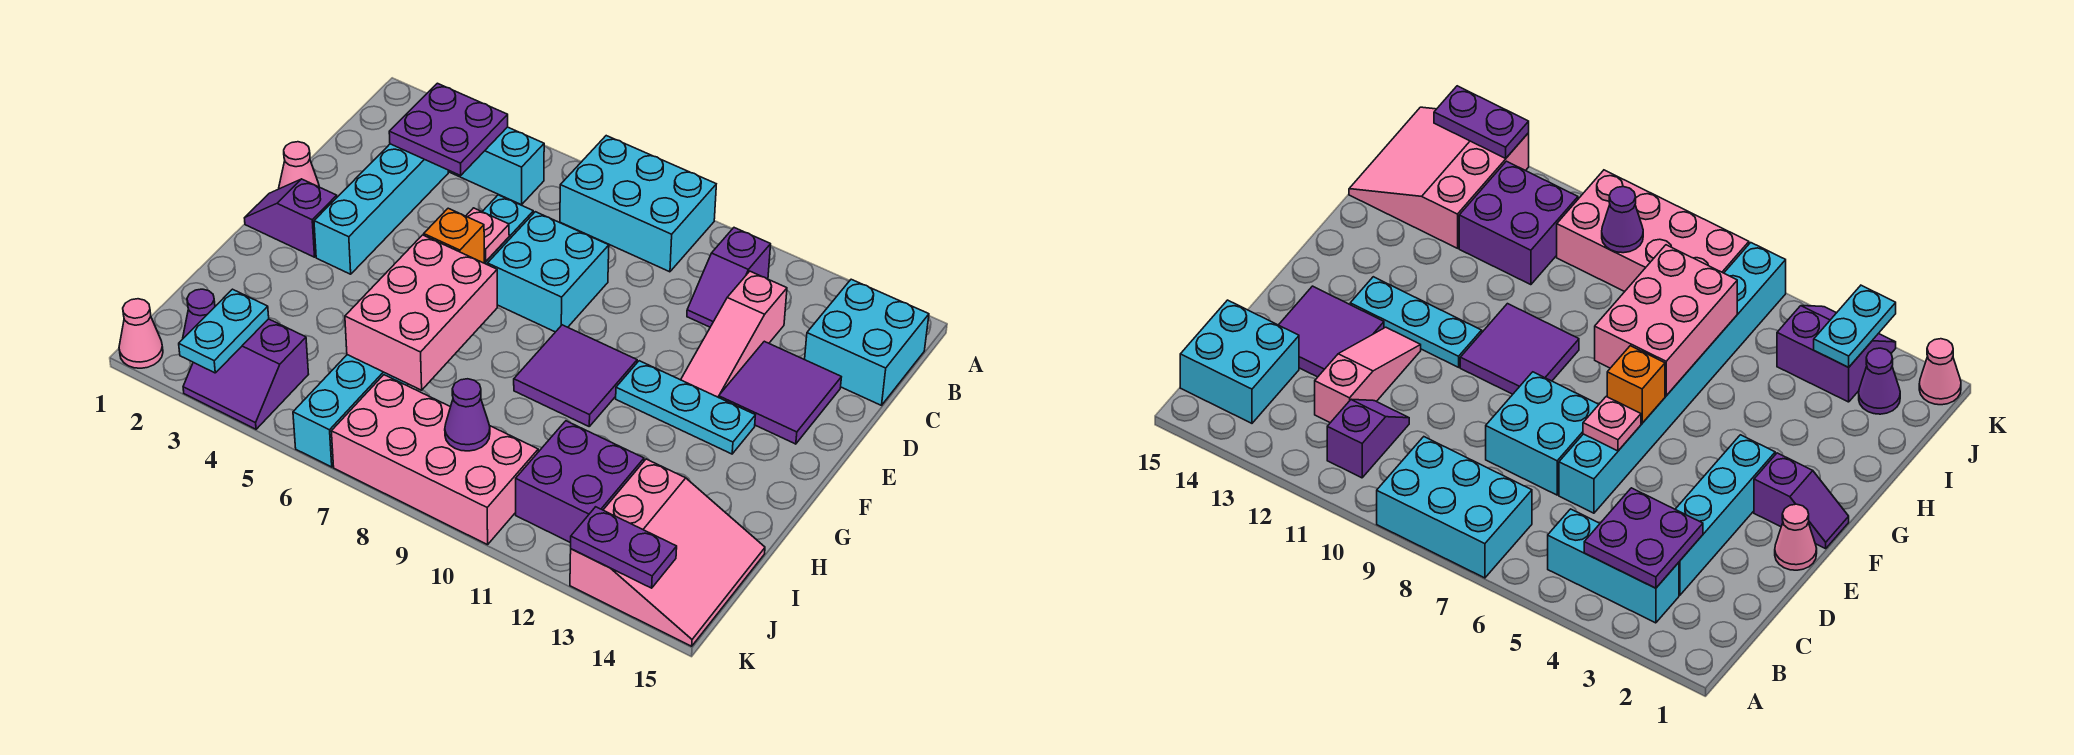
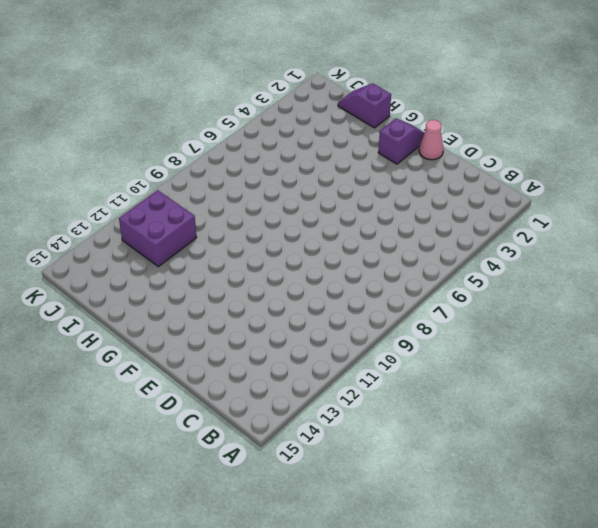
purple slope H1:I1 level 1 top H -> purple slope B11:C11 level 1 top B
none -> cyan brick A7:B9 level 1
none -> cyan brick B3:B5 level 1
none -> cyan brick B14:C15 level 1

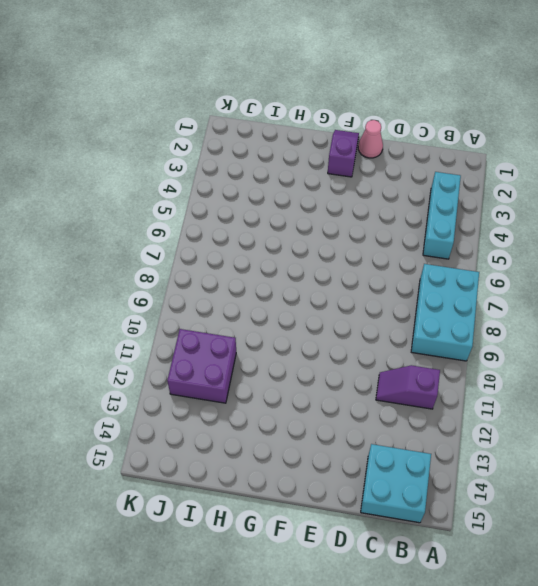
none -> cyan brick C3:F3 level 1
none -> pink slope C12:E12 level 1 top C
none -> cyan brick D6:K6 level 1

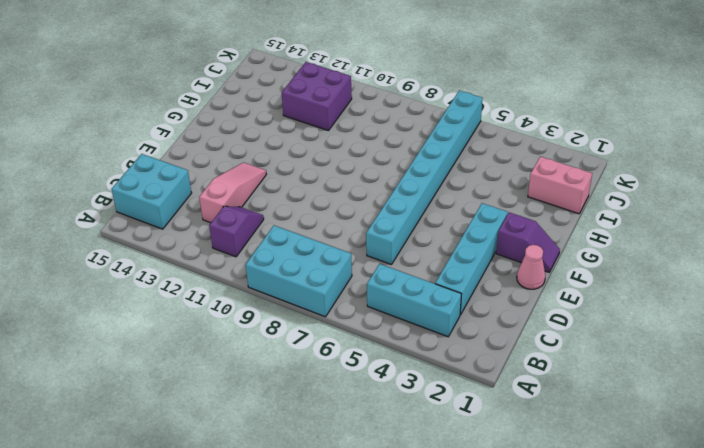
pink brick I1:I2 level 1 -> none
none -> cyan brick D7:E8 level 1
none -> purple tile D13:E14 level 1
none -> purple tile F9:G10 level 1

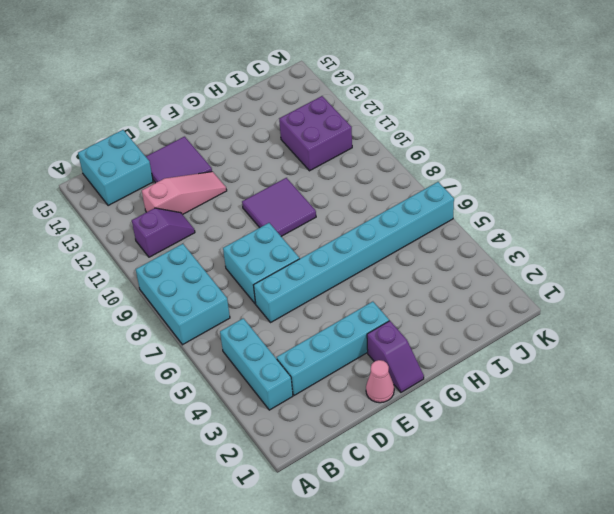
none -> cyan plate F11:F13 level 1
none -> pink slope I13:K15 level 1 top 13
none -> purple cone J2 level 1

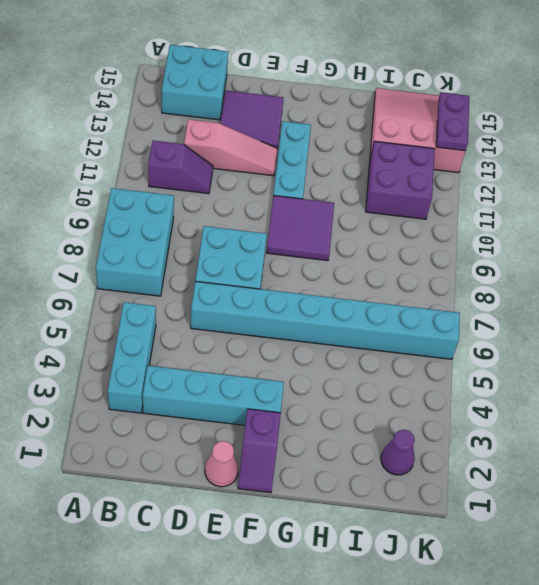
none -> purple slope J3:K4 level 1 top J
none -> pink brick J7:K10 level 1
none -> pink cone K1 level 1

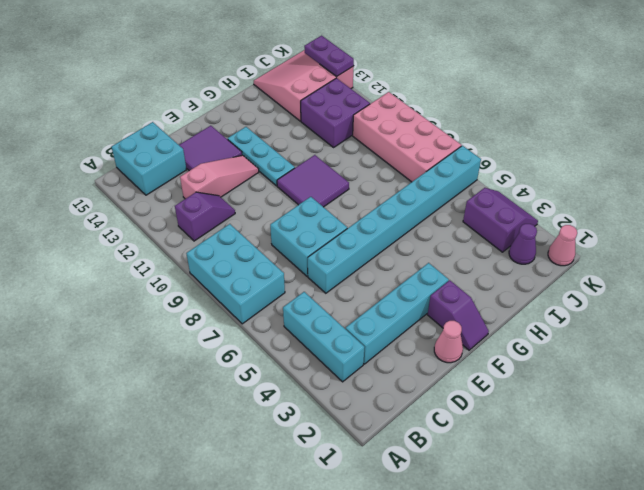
none -> purple plate B3:C4 level 2
none -> pink plate E6 level 2
none -> orange brick F6 level 2

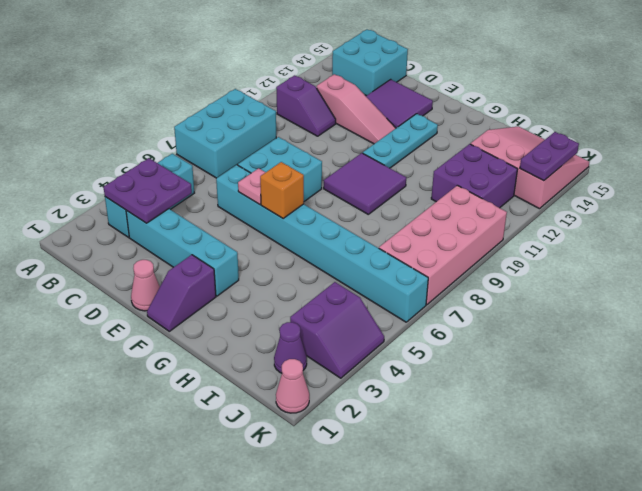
none -> pink brick G6:I7 level 2
none -> cyan plate J3:K3 level 2
none -> purple cone J9 level 2

